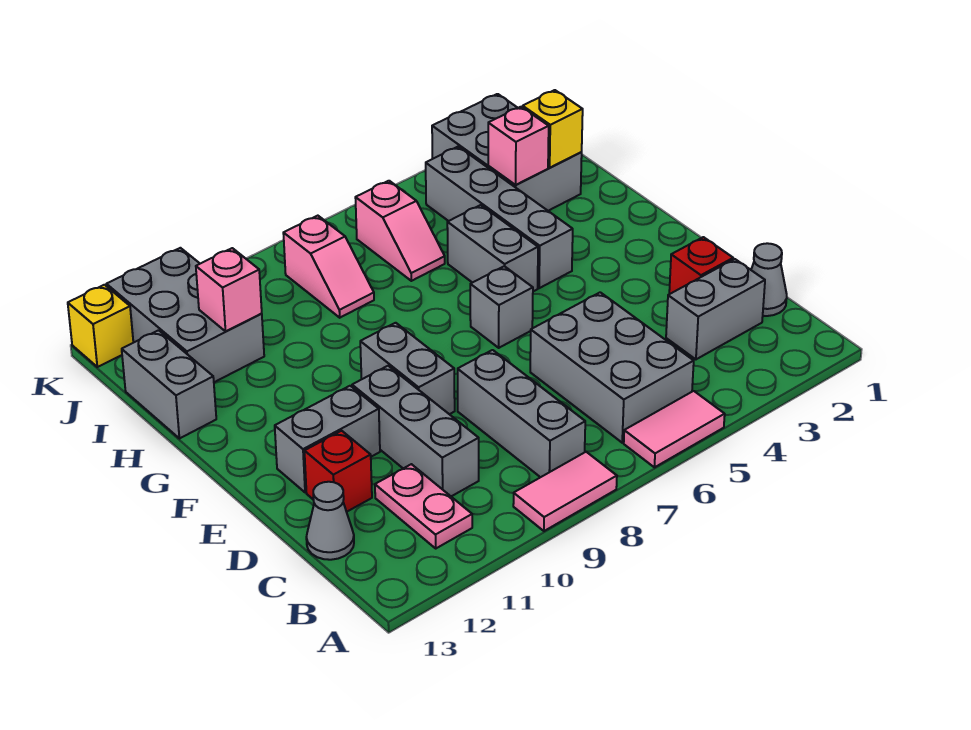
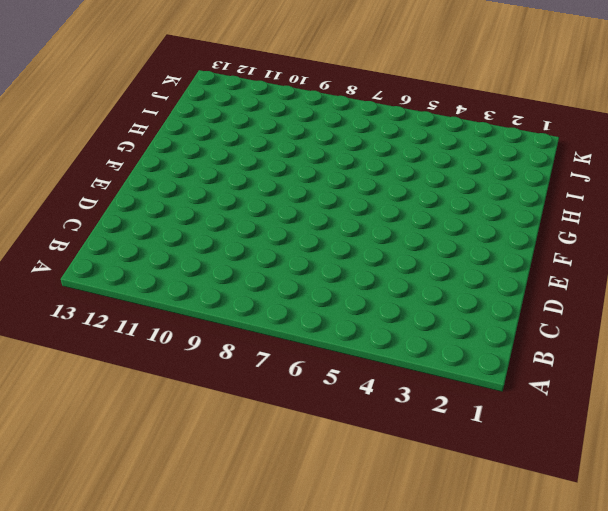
none -> pink tile A5:A6 level 1
none -> pink tile A8:A9 level 1
none -> grey brick B5:D6 level 1

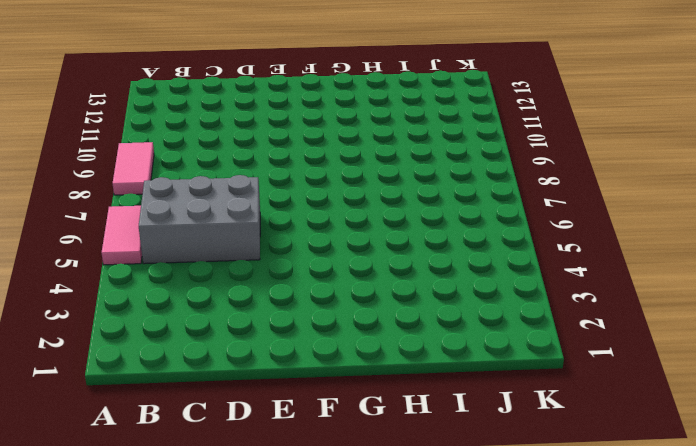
none -> grey brick B8:D8 level 1
none -> pink plate B11:C11 level 1
none -> grey cone C1 level 1

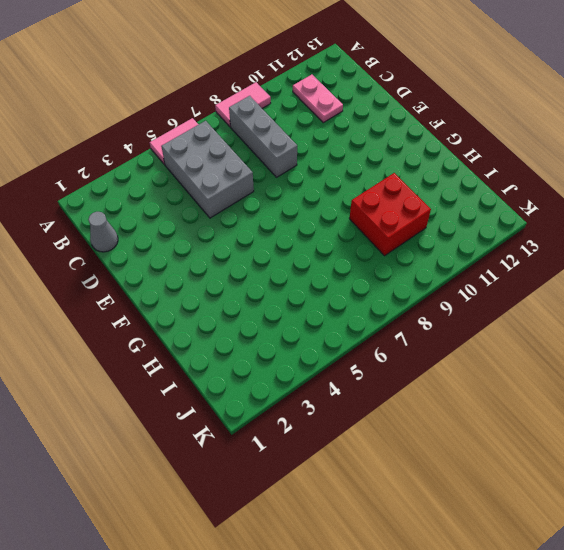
red brick H9:I10 level 1 -> none
none -> grey brick C2:C3 level 1
none -> grey brick C10:E10 level 1
none -> grey cone C13 level 1

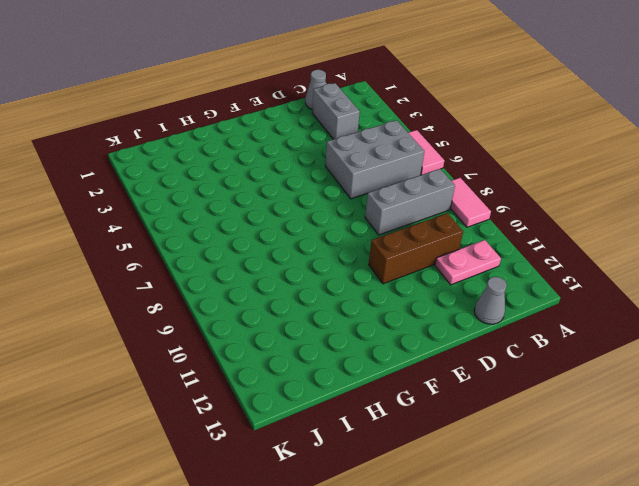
brown brick C10:E10 level 1 -> grey brick C10:E10 level 1
none -> red brick D2 level 1
none -> red brick D12 level 1
none -> grey brick E9:F9 level 1

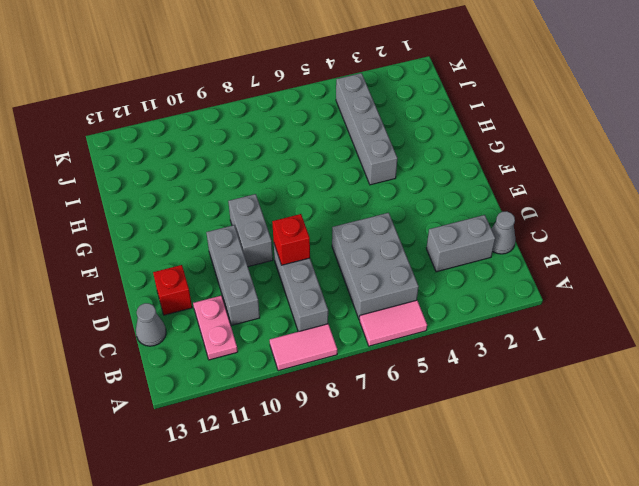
red brick D8 level 2 -> red brick D2 level 1
none -> grey brick E11:E12 level 1
none -> grey brick F6 level 1
none -> grey brick G5:H5 level 1

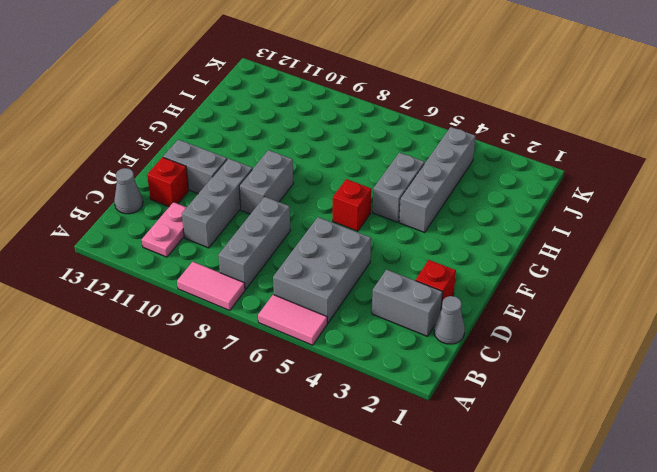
red brick F6 level 1 -> grey brick F6 level 1
none -> grey brick H13:I13 level 1
none -> grey brick I2:K3 level 1
none -> pink slope I6:J6 level 1 top J

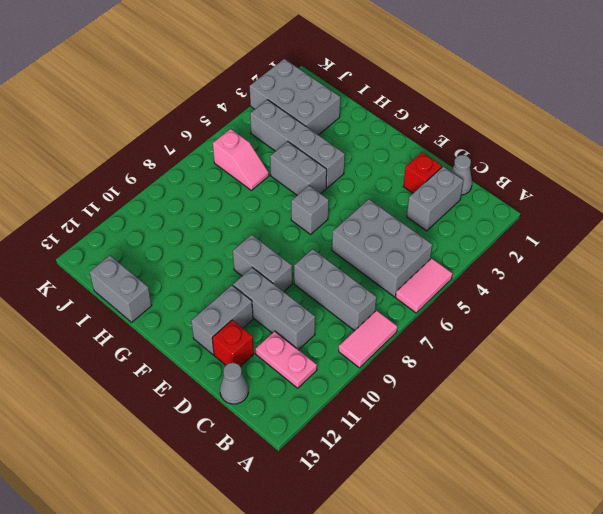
none -> pink slope I8:J8 level 1 top J
none -> grey brick I11:K12 level 1
none -> yellow brick K13 level 1

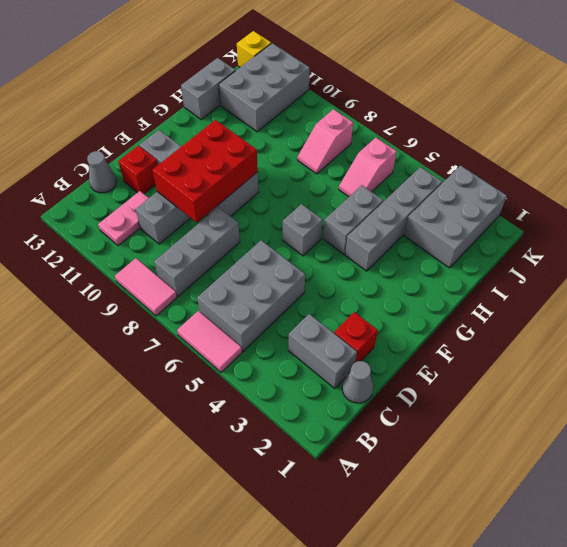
red brick D9:F10 level 2 -> none
none -> yellow brick I2 level 2
none -> pink brick I3 level 2
none -> pink brick I11 level 2

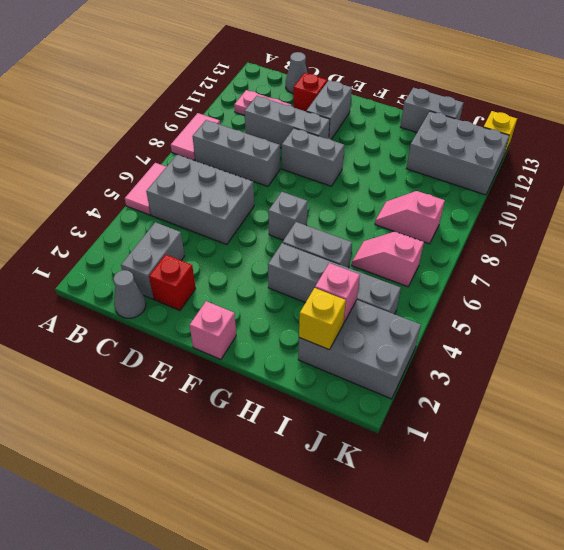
pink brick F1 level 1 -> pink brick I11 level 2

